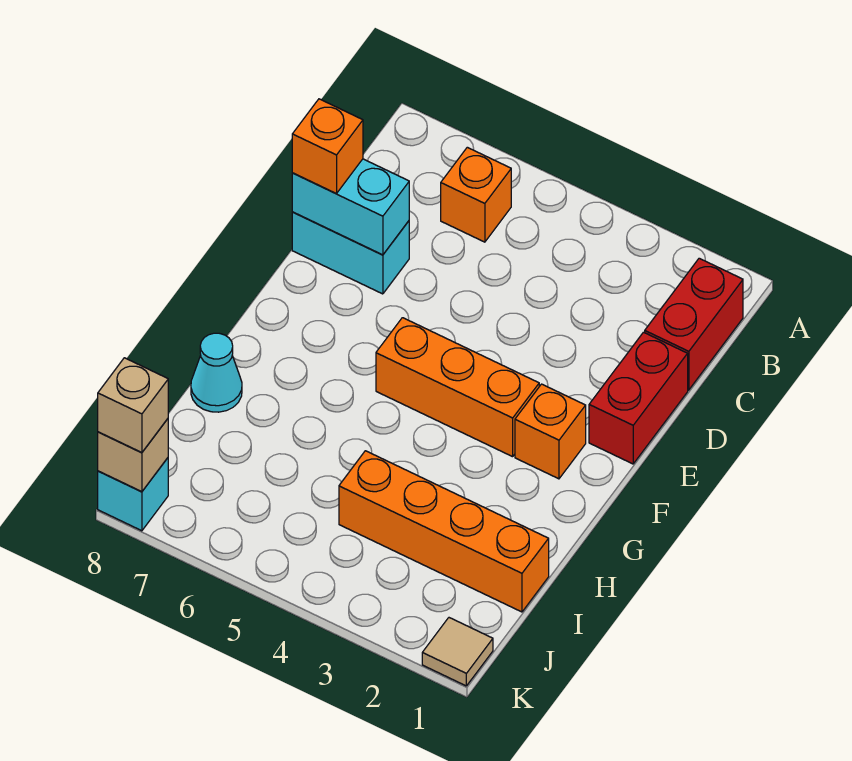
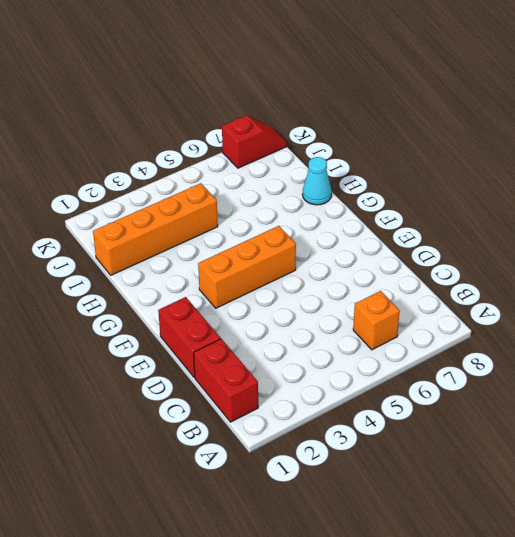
red slope K7:K8 level 1 top 7 -> cyan brick K8 level 1
none -> cyan brick D7:D8 level 1
none -> orange brick F2 level 1
none -> tan tile K1 level 1

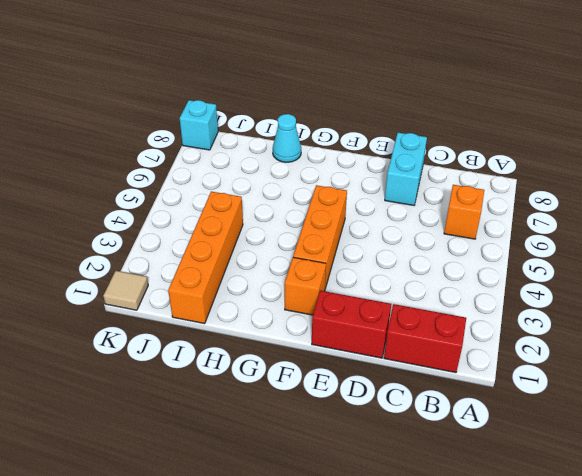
none -> cyan brick D7:D8 level 2
none -> tan brick K8 level 2
none -> orange brick D8 level 3

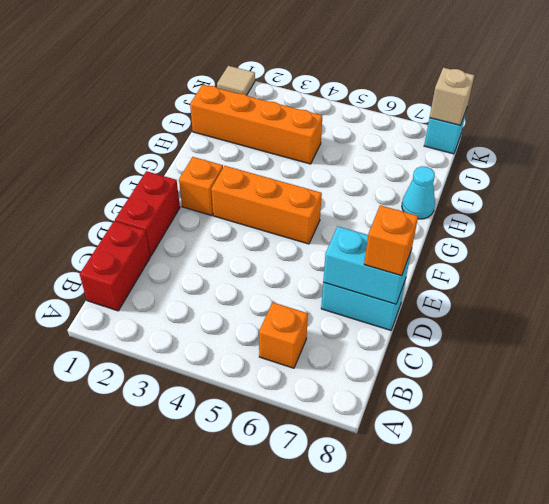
none -> tan brick K8 level 3

